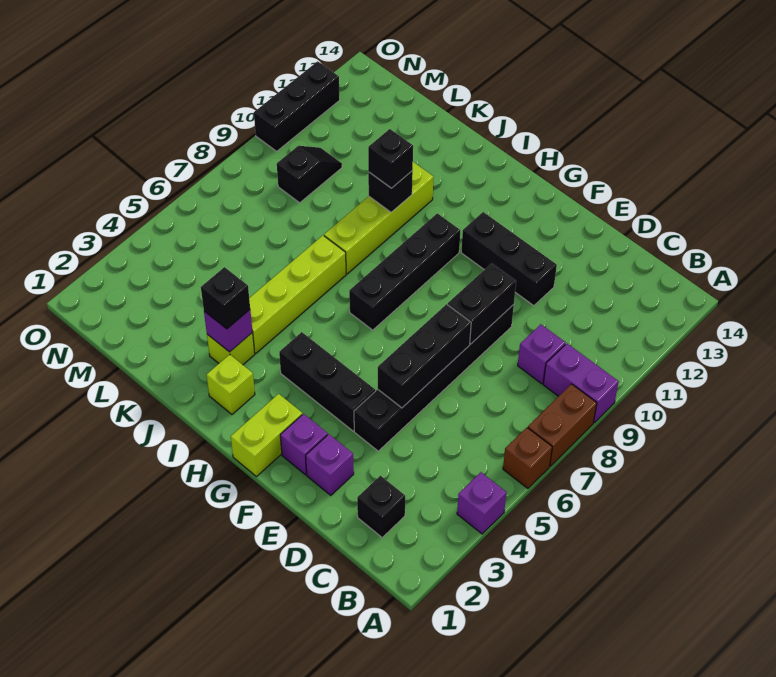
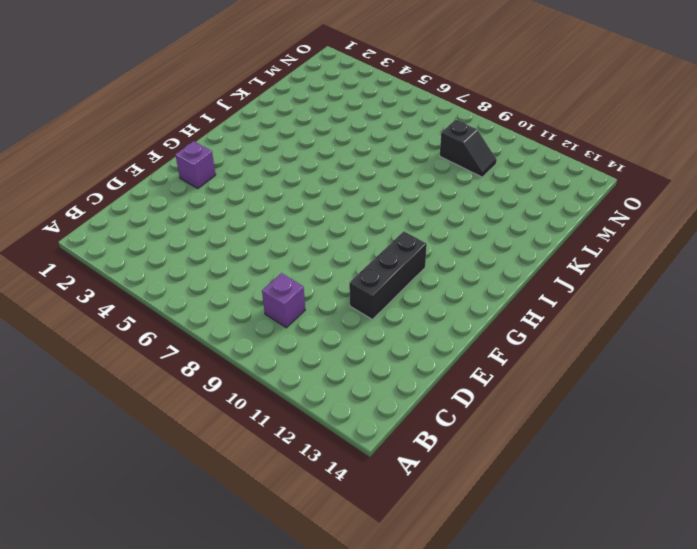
none -> purple brick A4 level 1
none -> brown brick A6 level 1
none -> brown brick A7:A8 level 1

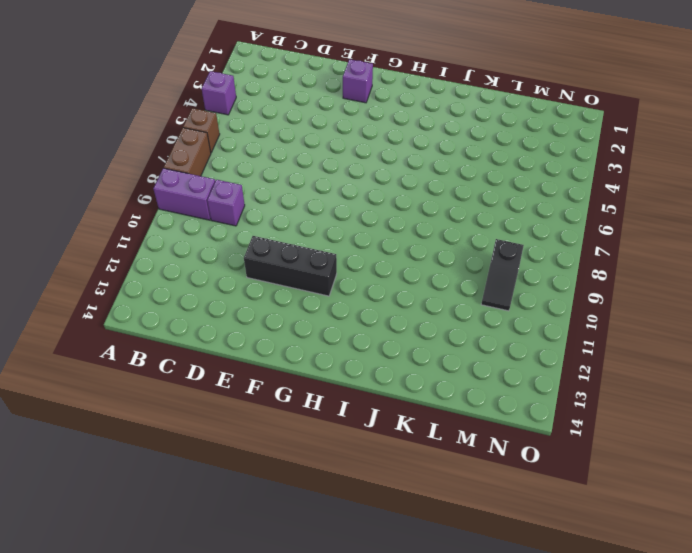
none -> black brick C2 level 1
none -> purple brick E2 level 1
none -> black brick E4:E9 level 1

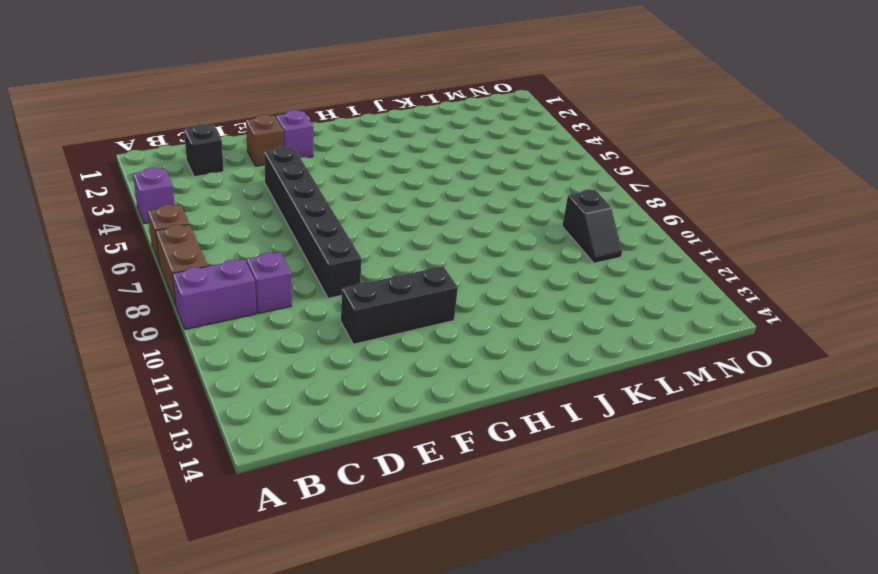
brown brick E2 level 1 -> purple brick E2 level 1
none -> black brick F4:H4 level 1
none -> lime brick G1:G2 level 1
none -> black brick H7:H10 level 1

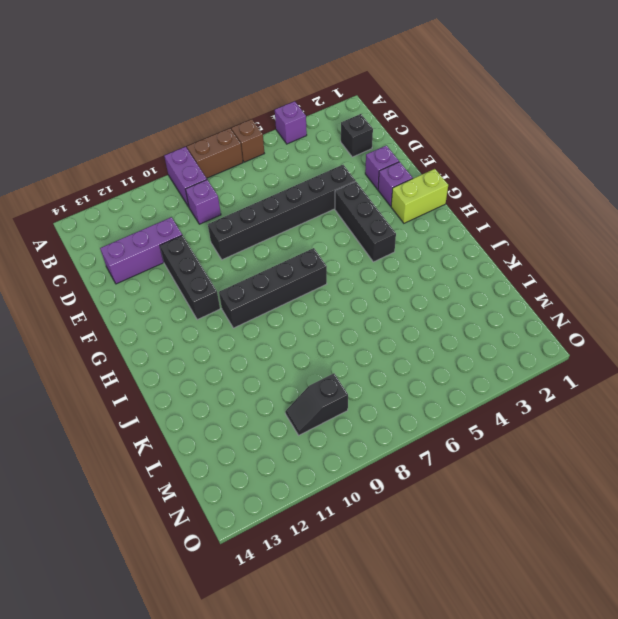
purple brick D11:D13 level 1 -> none
none -> lime brick I2 level 1
none -> lime brick J3 level 1
none -> lime brick J4:J7 level 1

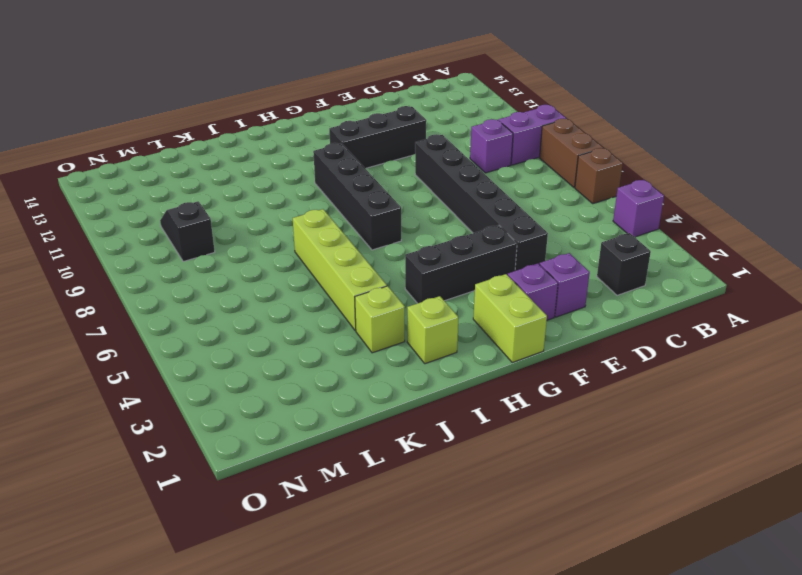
none -> lime brick J8:J11 level 1
none -> black brick O10:O12 level 1
none -> black brick E5:E7 level 2

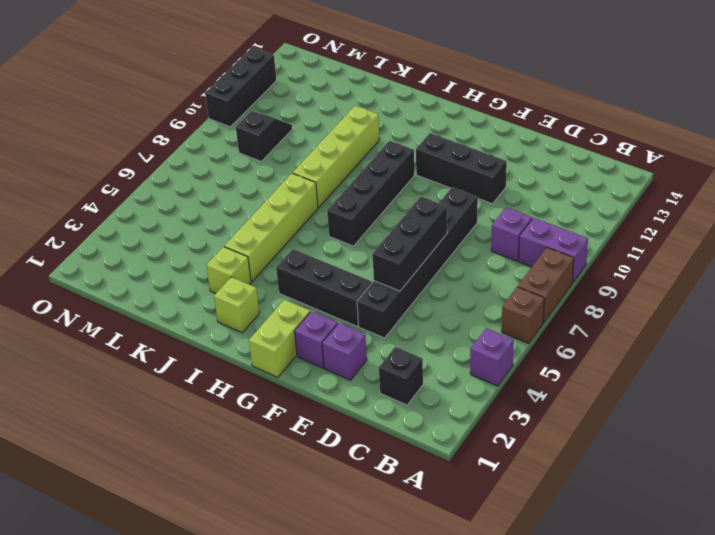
none -> black brick E8:E9 level 2
none -> purple brick J3 level 2
none -> black brick J10 level 2

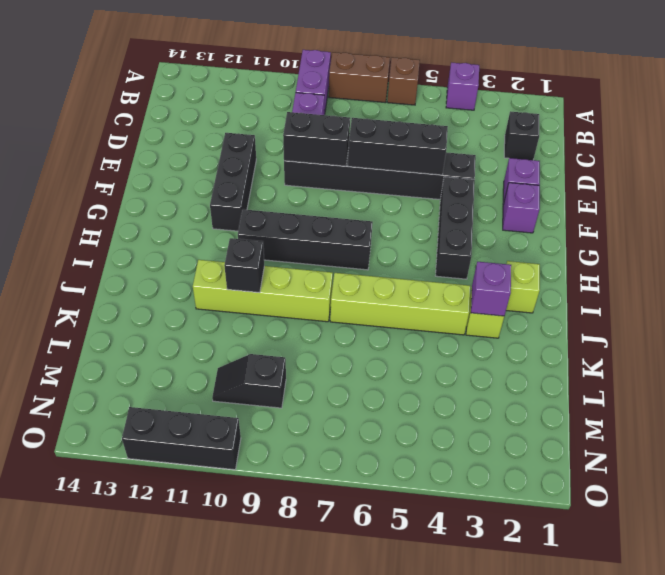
none -> lime brick G1:G2 level 1
none -> black brick J3 level 3
none -> black brick J10 level 3

